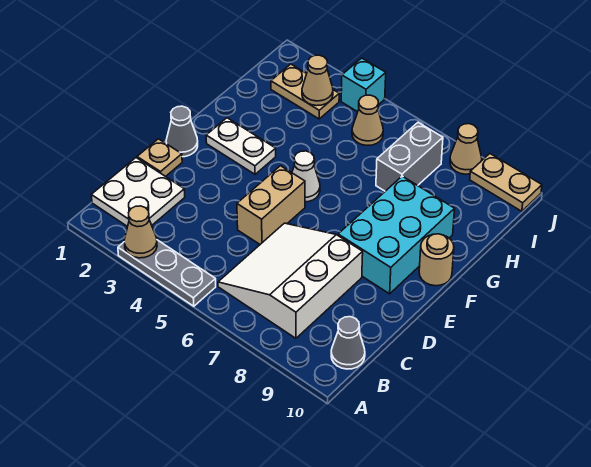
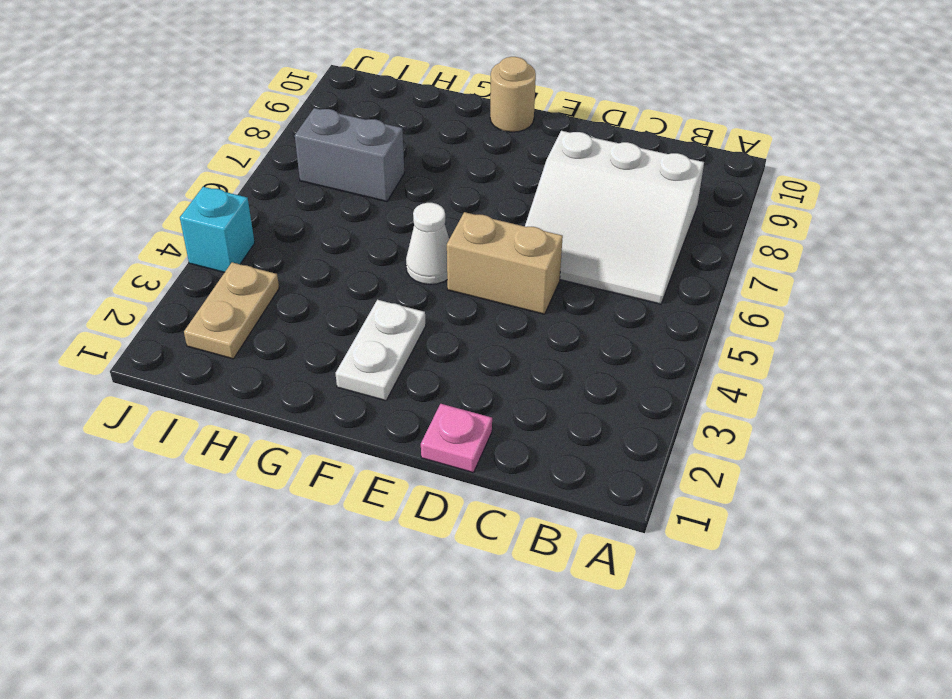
pink plate D1 level 1 -> tan plate D1 level 1
none -> grey plate A3:A5 level 1
none -> white plate B1:C2 level 1
none -> grey cone B10 level 1

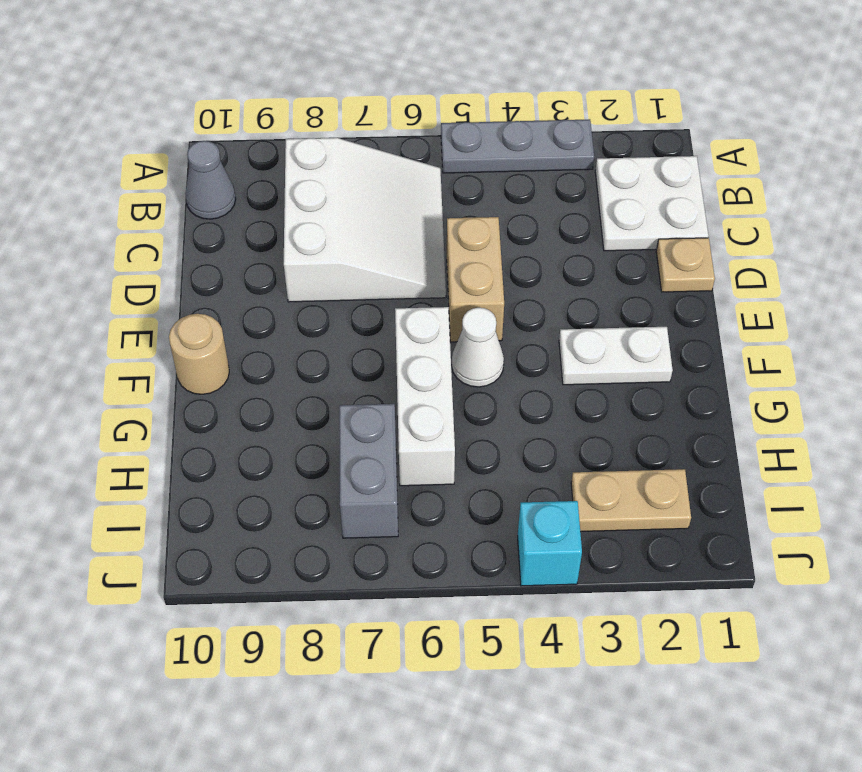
white brick F6:H6 level 1 -> none
none -> grey cone E1 level 1
none -> cyan brick E8:G9 level 1
none -> tan cone I5 level 1

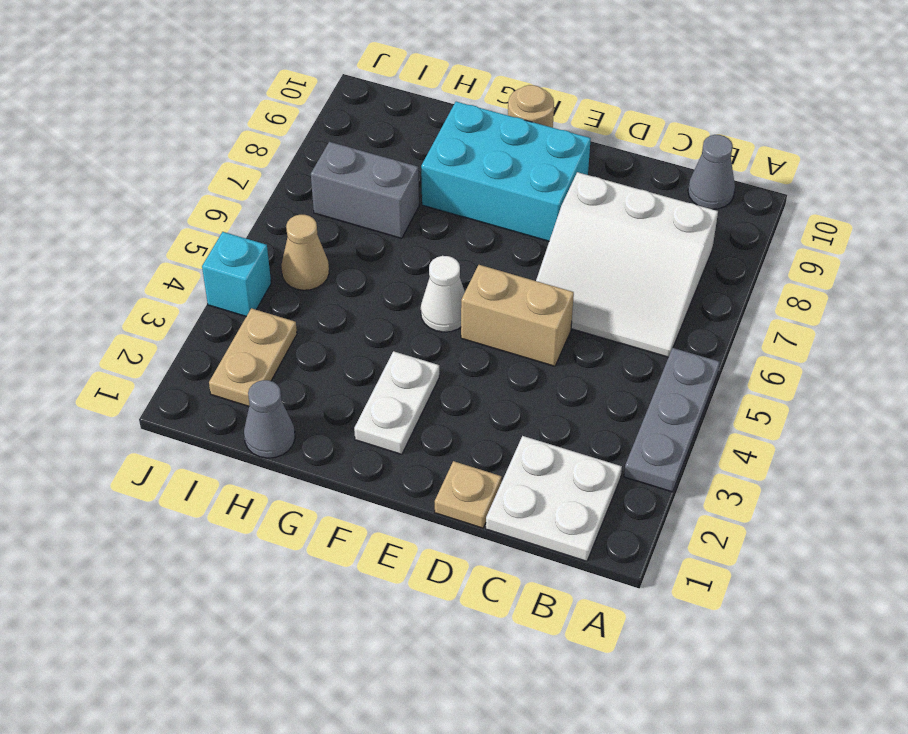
grey cone H1 level 1 -> grey cone E1 level 1
none -> tan cone J8 level 1
none -> tan plate J9:J10 level 1
none -> tan cone A3 level 2

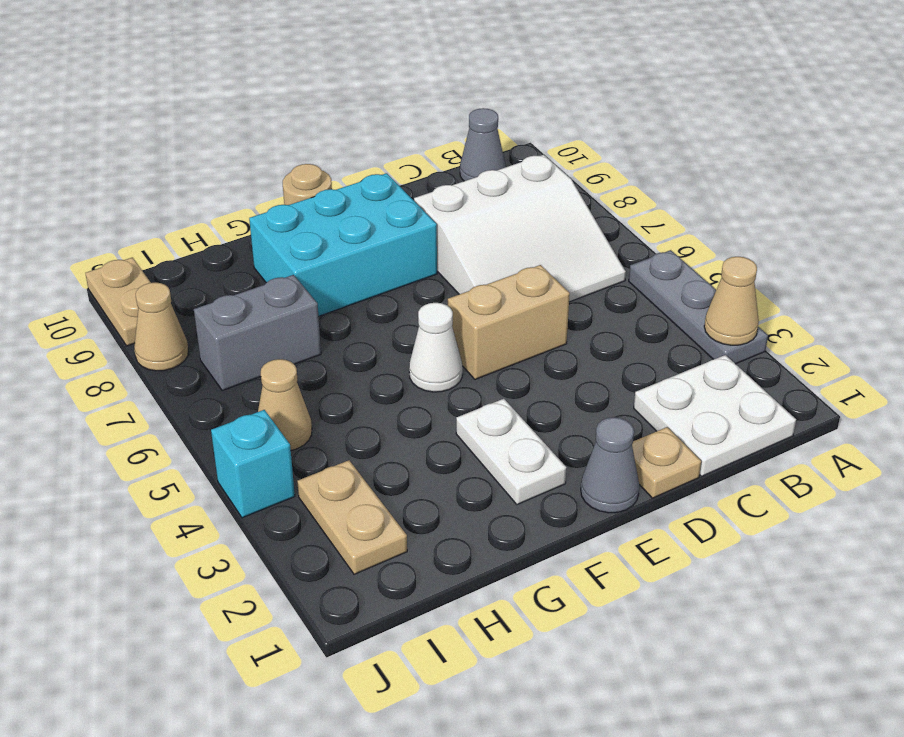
none -> tan cone I3 level 2

